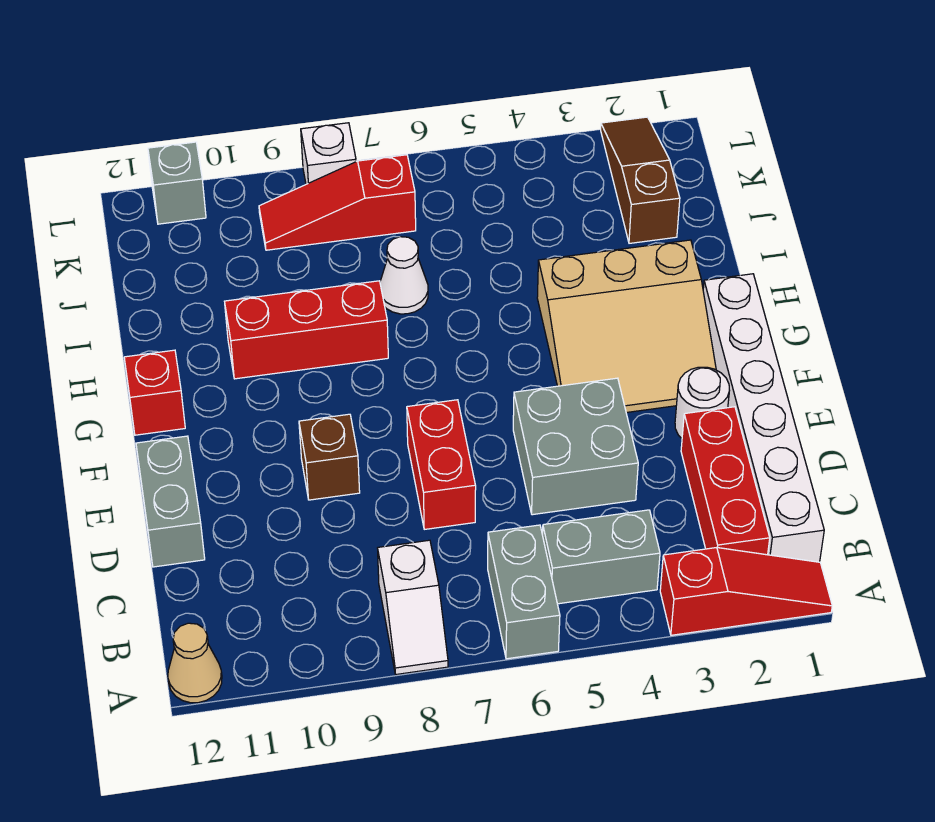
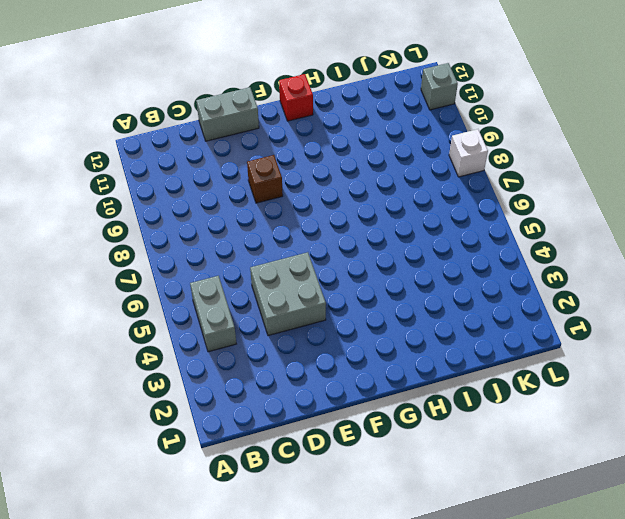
none -> red slope A1:A3 level 1 top 3
none -> grey brick A6:B6 level 1
none -> white slope A8:B8 level 1 top B

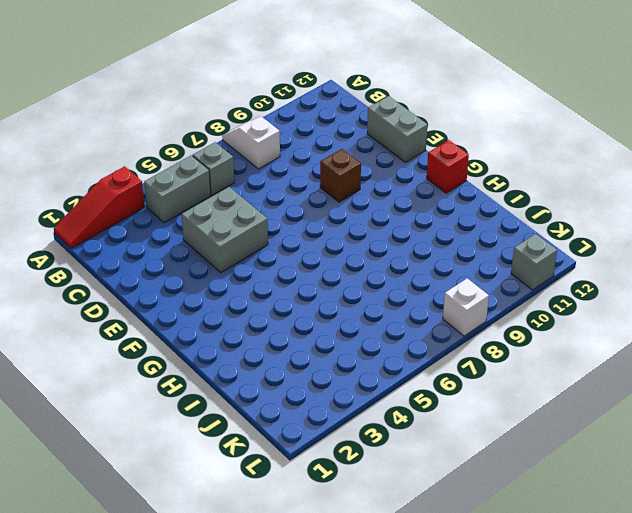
grey brick B6 level 1 -> grey brick A6:B6 level 1
none -> tan cone A12 level 1
none -> white brick B1:G1 level 1
none -> red brick B2:D2 level 1

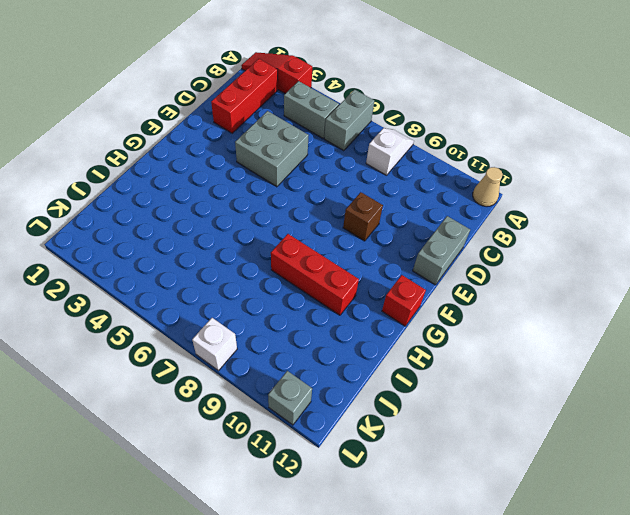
none -> white brick B1:G1 level 1
none -> red brick D7:E7 level 1
none -> white round brick E2 level 1

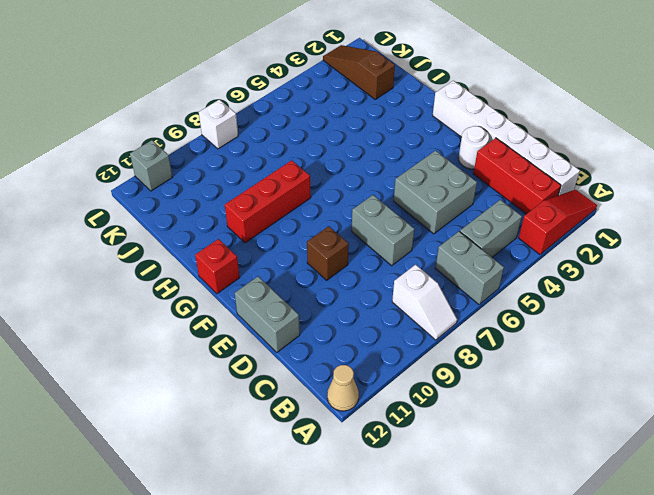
grey brick D7:E7 level 1 -> red brick D7:E7 level 1
none -> tan slope F2:H4 level 1 top H
none -> white cone I7 level 1
none -> red slope K7:K9 level 1 top 7

